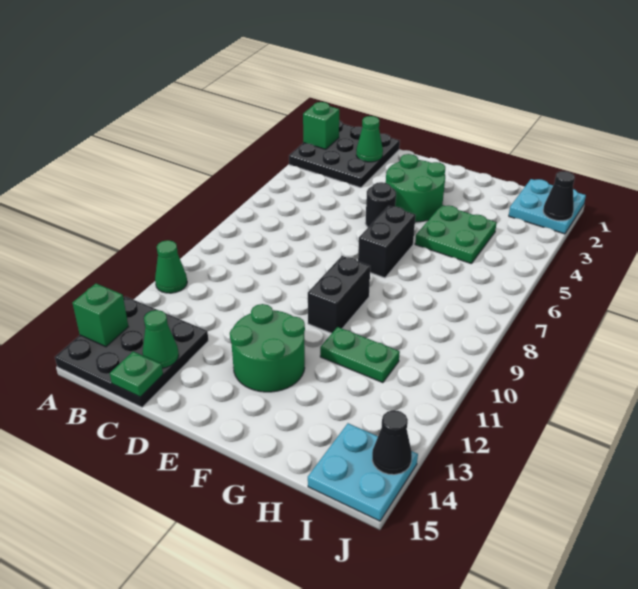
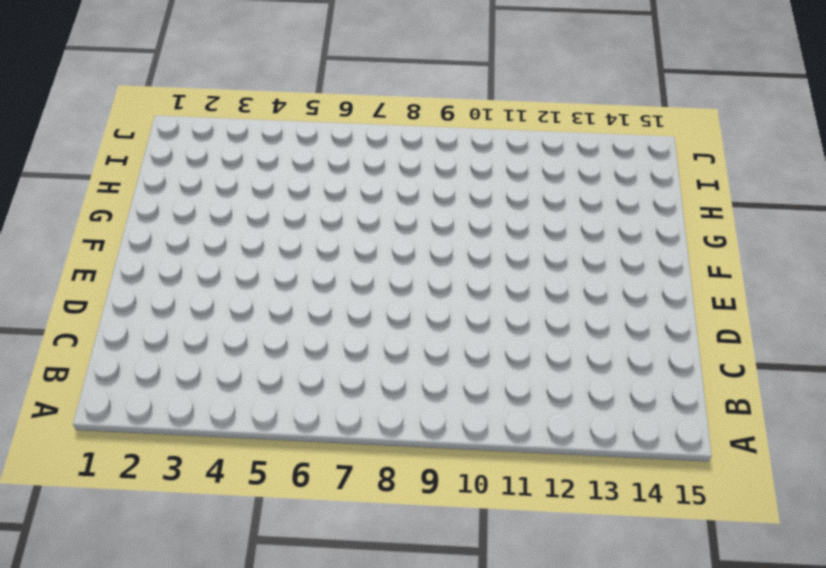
none -> black plate A1:C3 level 1
none -> green cone A11 level 1
none -> black plate A13:C15 level 1

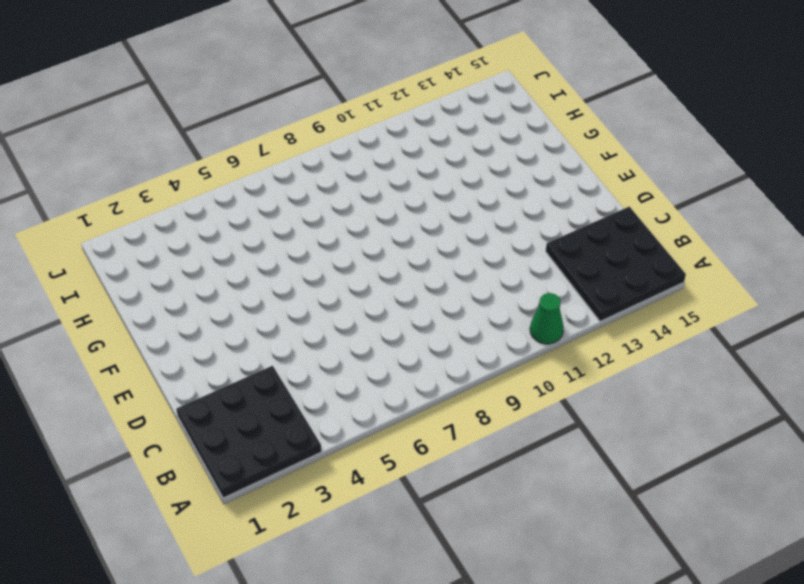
none -> green round brick E3:F4 level 1
none -> black round brick E5 level 1
none -> green round brick E12:F13 level 1

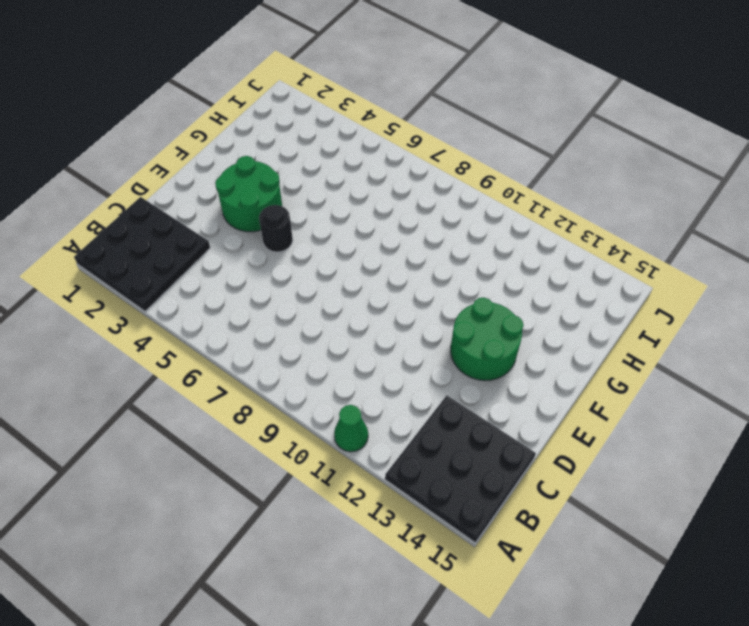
none -> black brick F6:F7 level 1
none -> black brick F9:F10 level 1
none -> green plate G4:H5 level 1

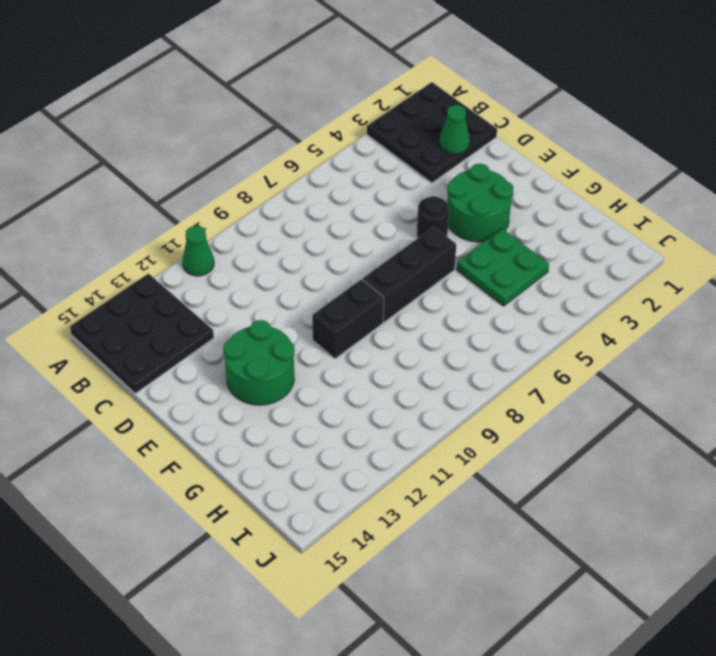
black brick F6:F8 level 1 -> black brick F6:F7 level 1
none -> green plate G11:H11 level 1
none -> cyan plate I1:J2 level 1
none -> cyan plate I14:J15 level 1

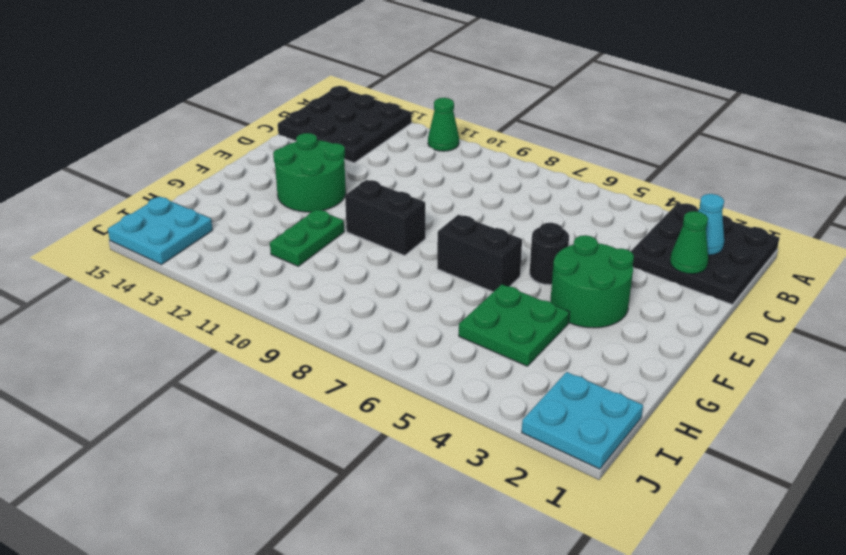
cyan cone B2 level 2 -> none
none -> green brick A2 level 2
none -> green brick A14 level 2
none -> green cone C14 level 2

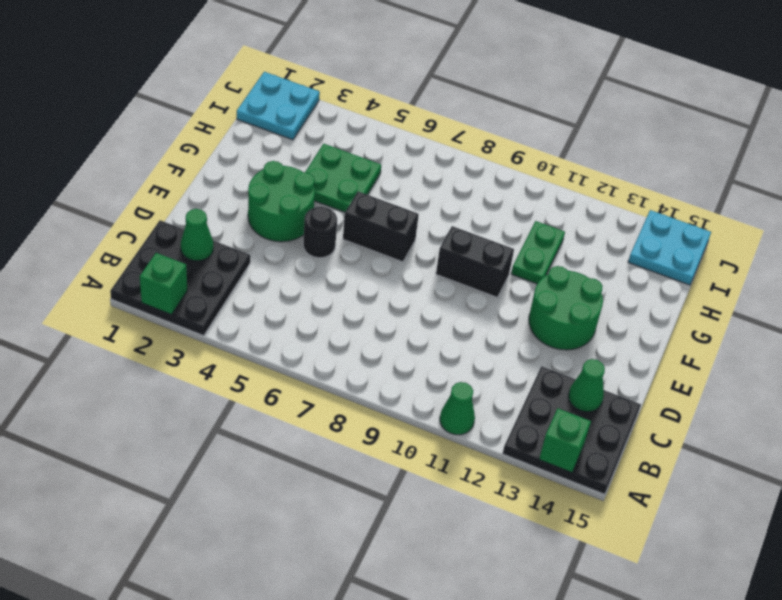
none -> green plate C15 level 2
none -> black cone J2 level 2
none -> black cone J14 level 2

